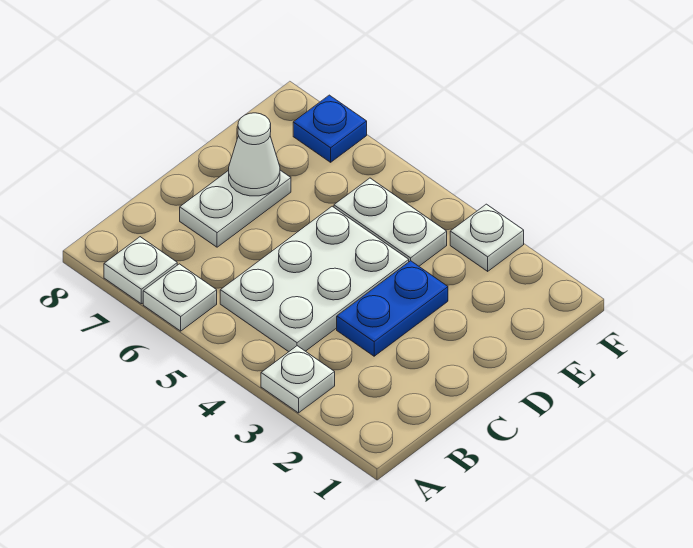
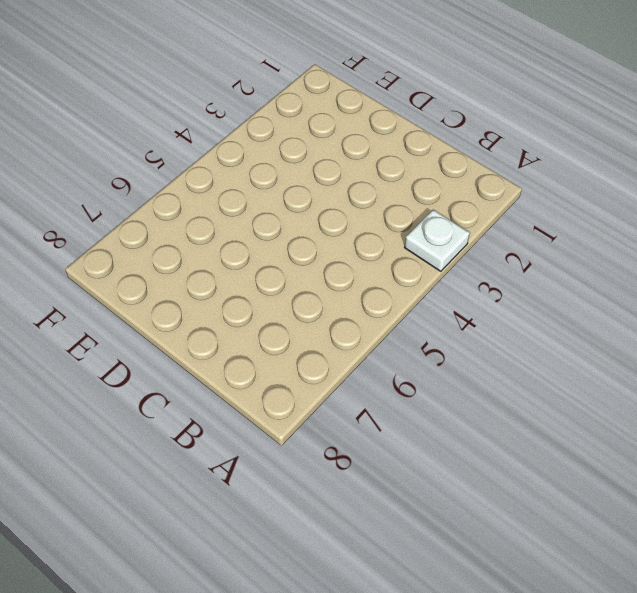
none -> white plate A6 level 1
none -> white plate A7 level 1

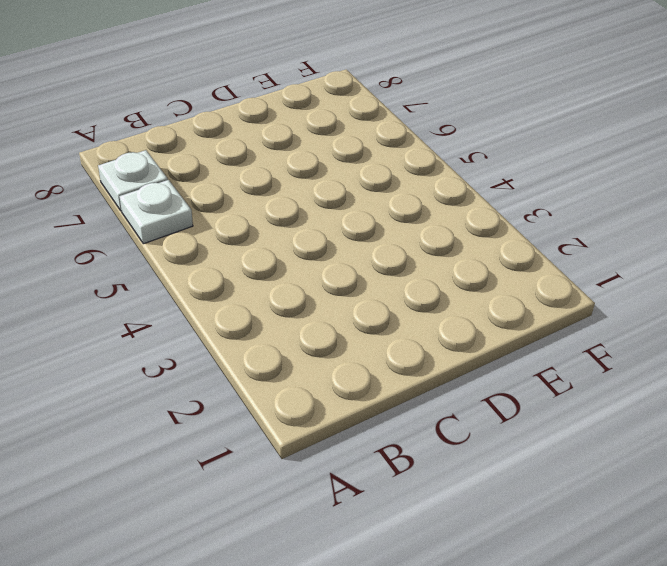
none -> white plate A3 level 1
none -> white plate B4:D5 level 1

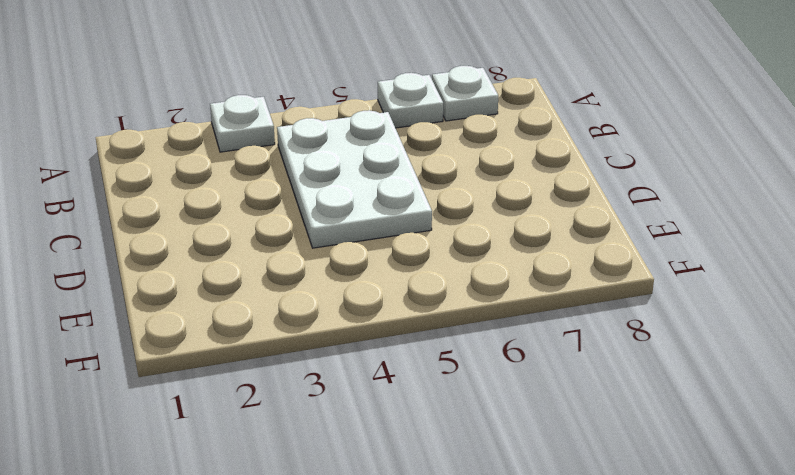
none -> blue plate C3:D3 level 1
none -> white plate C7:D7 level 1

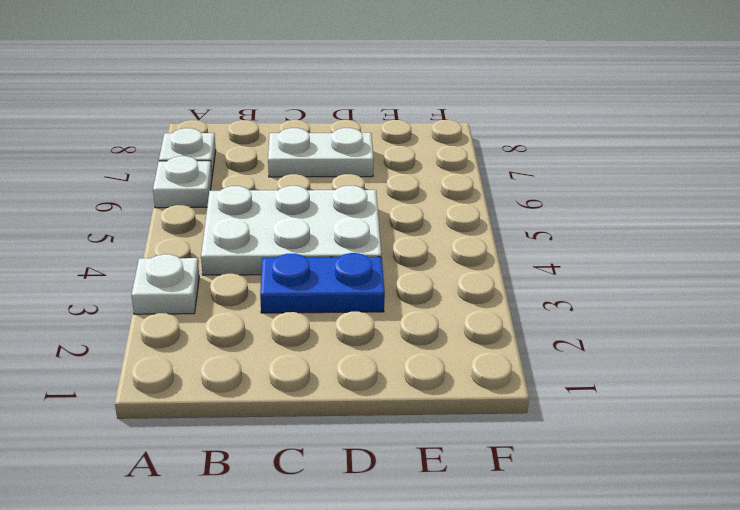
none -> white plate E4:E5 level 1
none -> white plate F3 level 1

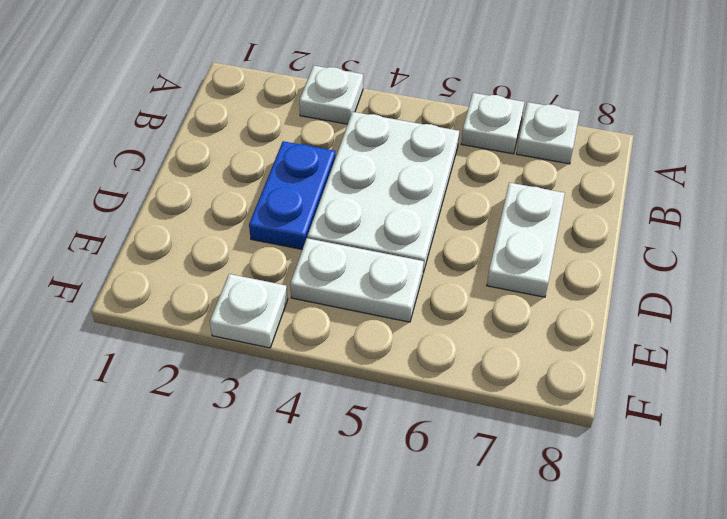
none -> blue plate F7 level 1
none -> white cone D7 level 2

